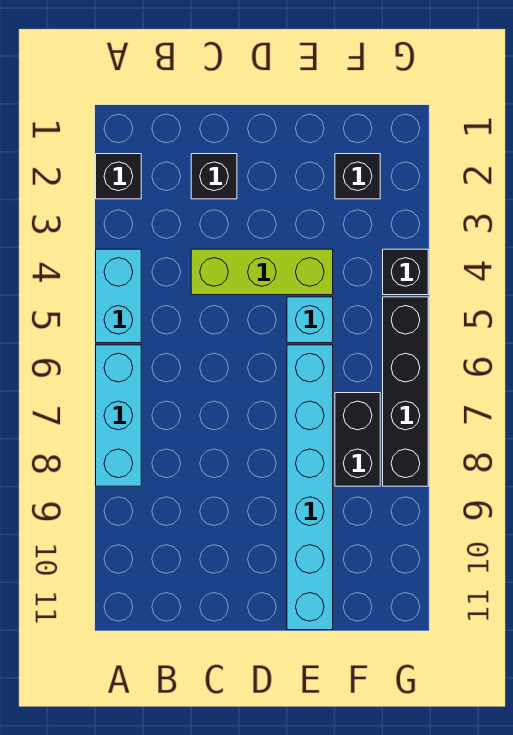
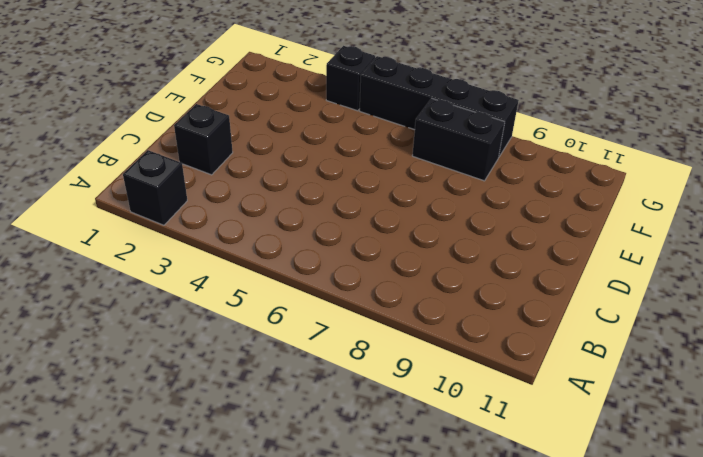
none -> cyan brick A4:A5 level 1
none -> cyan brick A6:A8 level 1

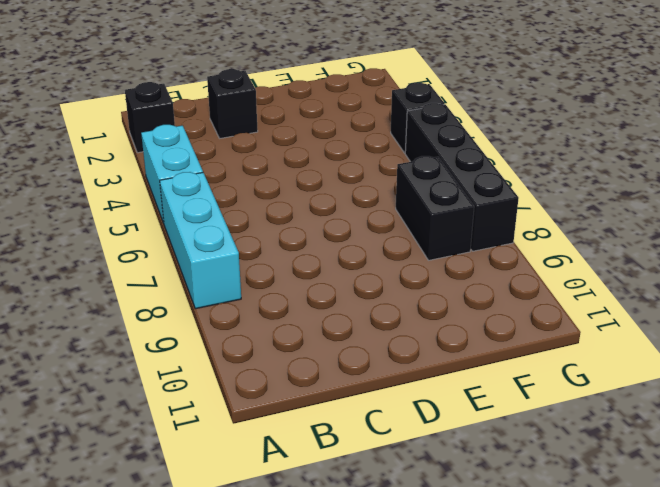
none -> lime brick C4:E4 level 1
none -> cyan brick E5 level 1

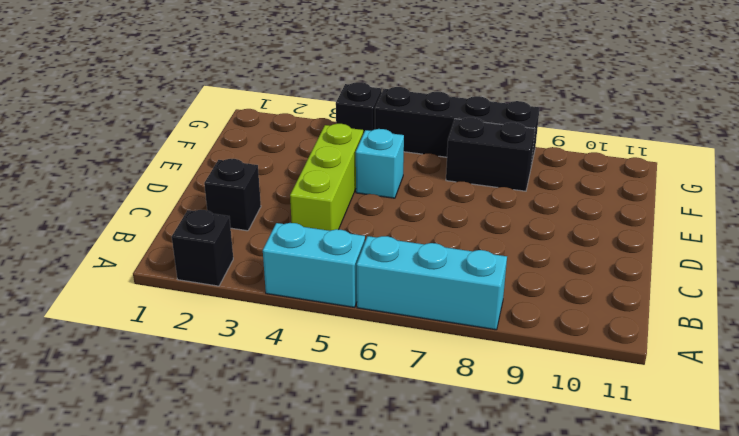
none -> cyan brick E6:E11 level 1
none -> black brick F2 level 1

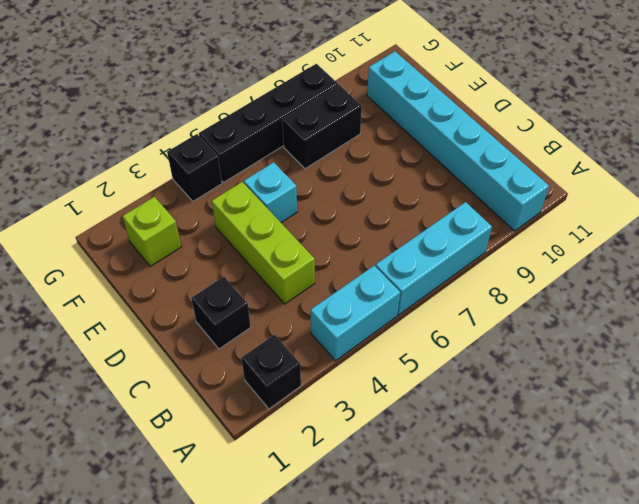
cyan brick A10:F10 level 1 -> cyan brick E6:E11 level 1
lime brick F2 level 1 -> black brick F2 level 1

